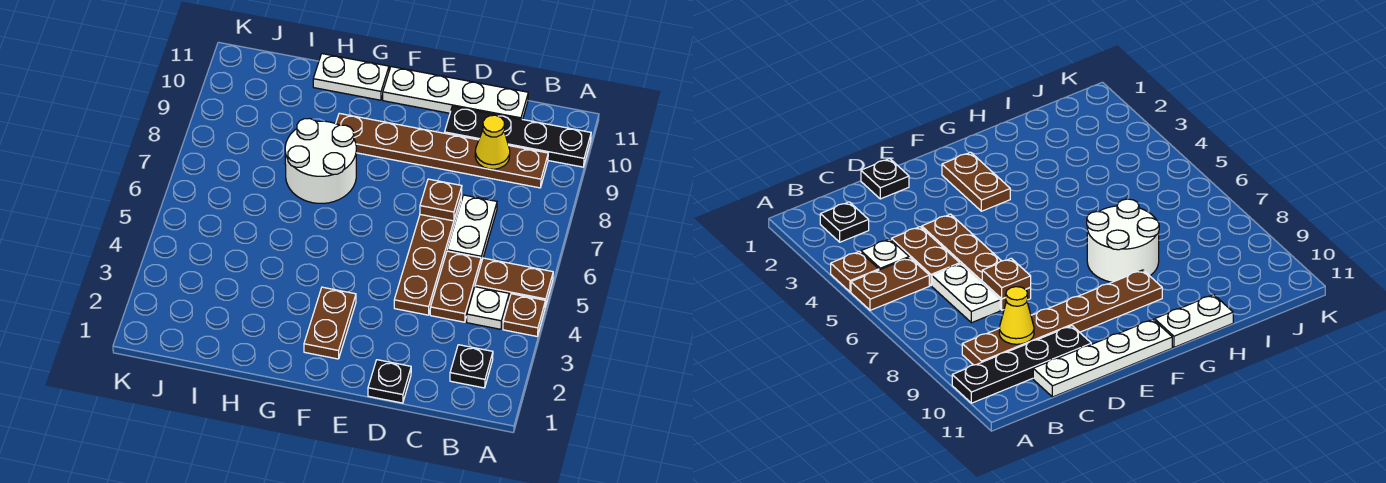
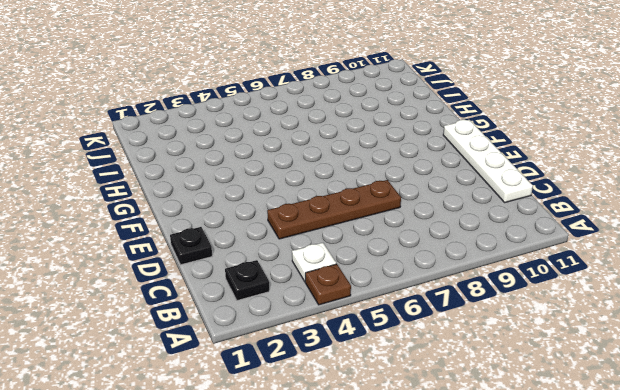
none -> brown plate A5:B5 level 1
none -> black plate A10:D10 level 1
none -> brown plate B9:G9 level 1

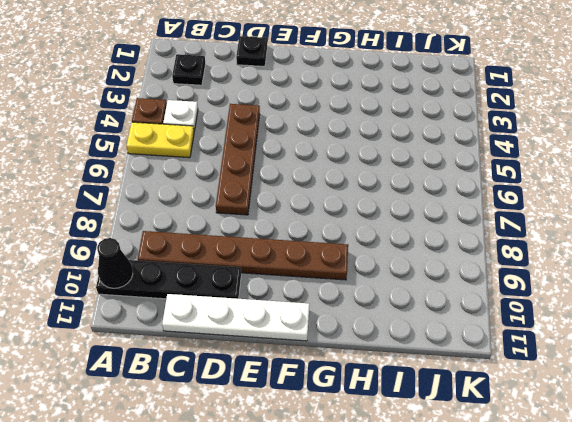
yellow plate A5:B5 level 1 -> brown plate A5:B5 level 1
black cone A10 level 2 -> none
none -> brown plate C4:C5 level 1
none -> white plate C6:C7 level 1
none -> brown plate F2:F3 level 1

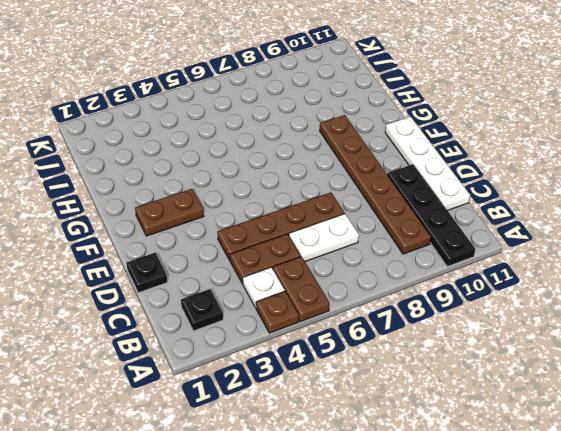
none -> white round brick G7:H8 level 1
none -> white plate G11:H11 level 1
none -> yellow cone C9 level 2

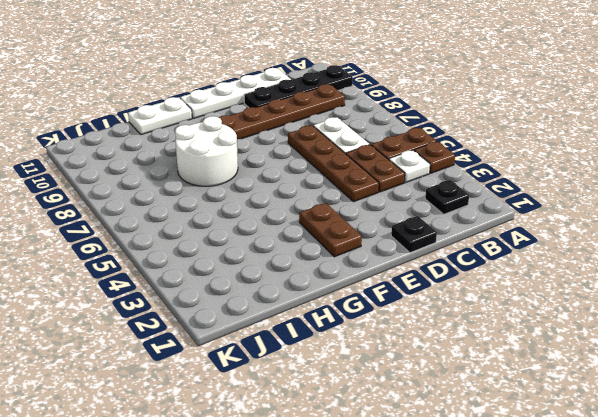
none -> yellow cone C9 level 2
none -> brown plate D7 level 2

